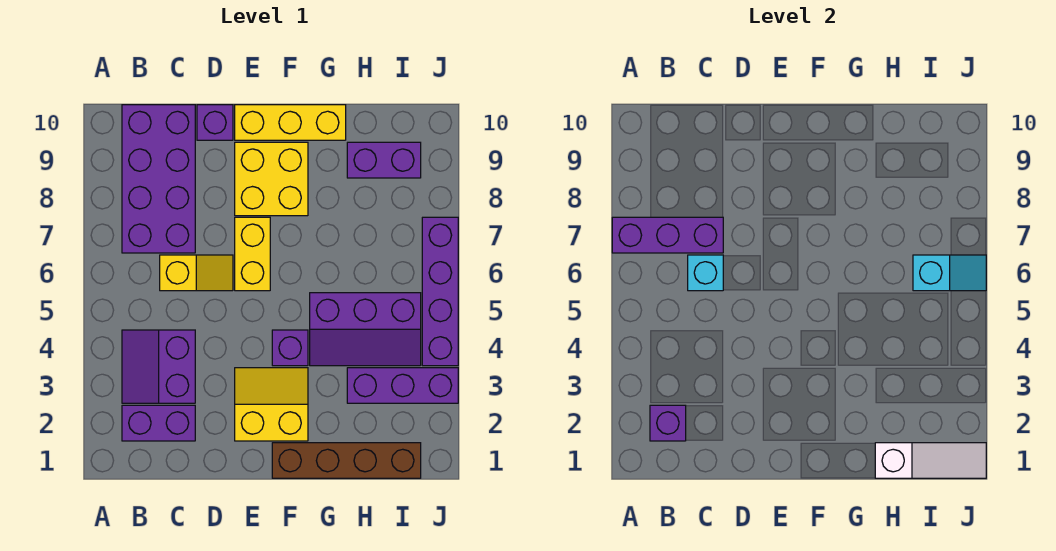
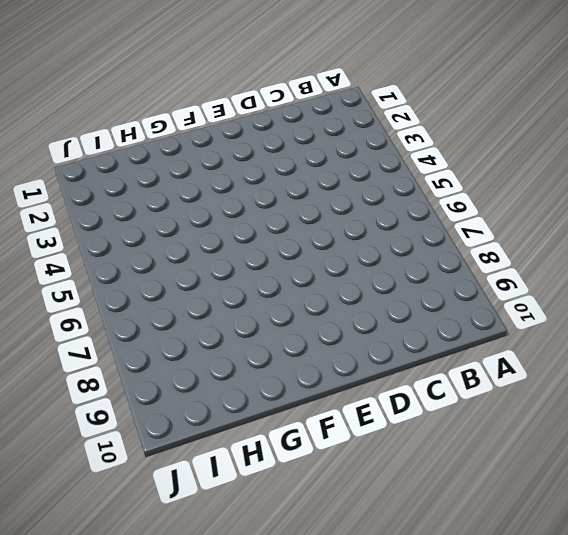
none -> purple brick B2:C2 level 1
none -> purple slope B3:C4 level 1 top C
none -> purple brick B7:C10 level 1

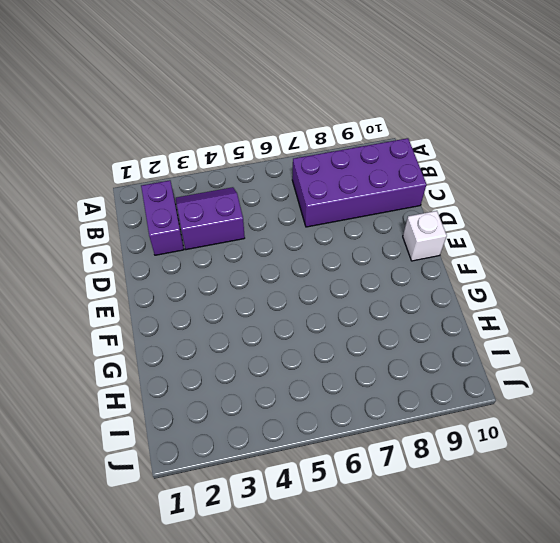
white brick E10 level 1 -> yellow brick E10:G10 level 1
none -> yellow slope C6:D6 level 1 top C
none -> purple brick D10 level 1
none -> yellow slope E2:F3 level 1 top 2

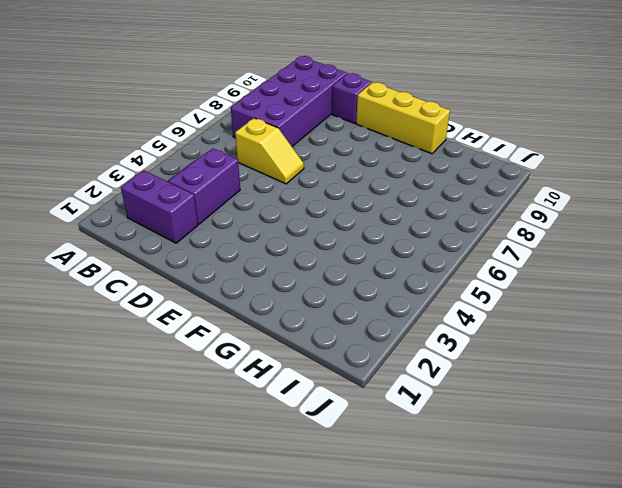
none -> yellow slope E2:F3 level 1 top 2
none -> yellow brick E6:E7 level 1
none -> yellow brick E8:F9 level 1

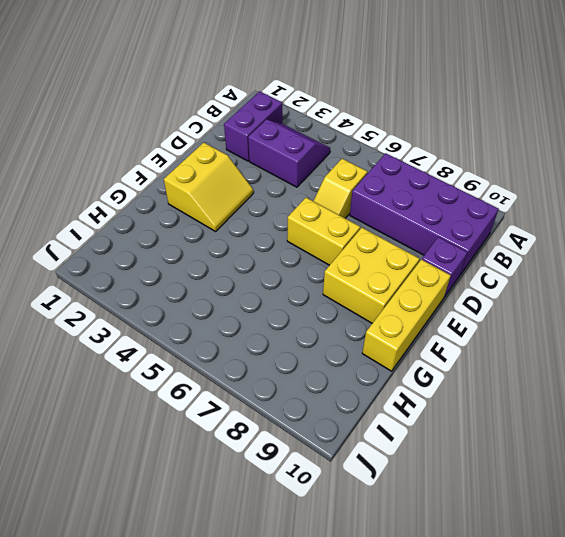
none -> brown brick F1:I1 level 1
none -> purple brick F4 level 1
none -> purple slope G4:I5 level 1 top 5

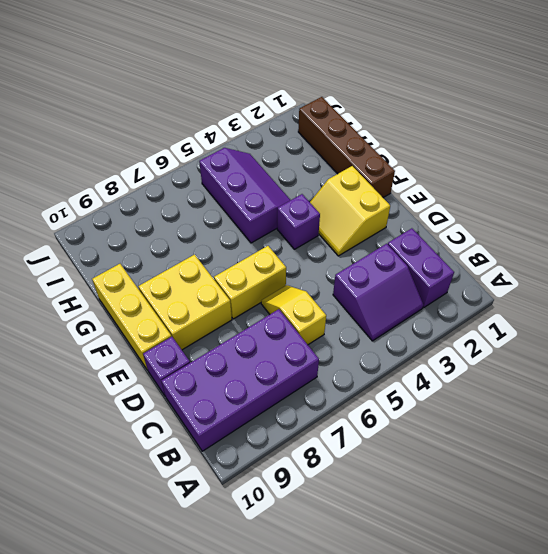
none -> purple brick H3:J3 level 1
none -> purple brick H9:I9 level 1
none -> purple brick J4:J7 level 1

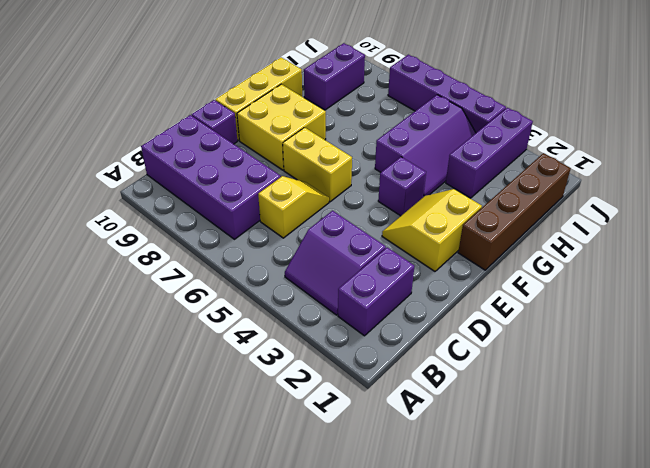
none -> purple brick A7:C7 level 2
none -> purple brick B2 level 2
none -> cyan brick C6 level 2

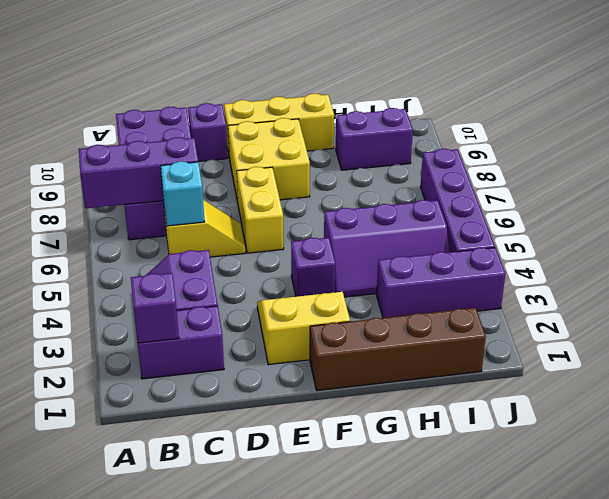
none -> white slope H1:J1 level 2 top H
none -> cyan slope I6:J6 level 2 top I

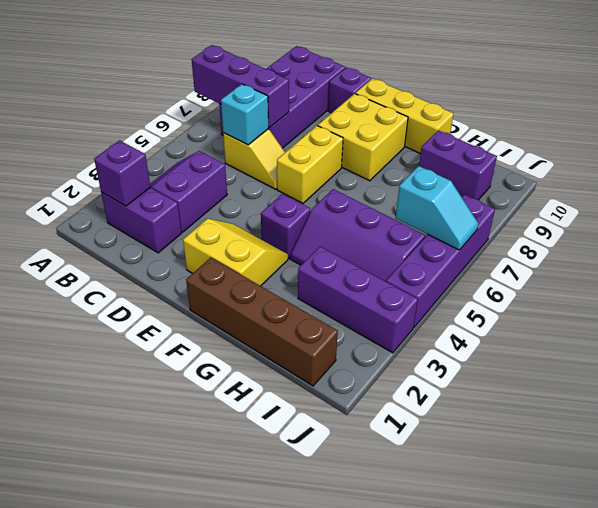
none -> white slope H1:J1 level 2 top H

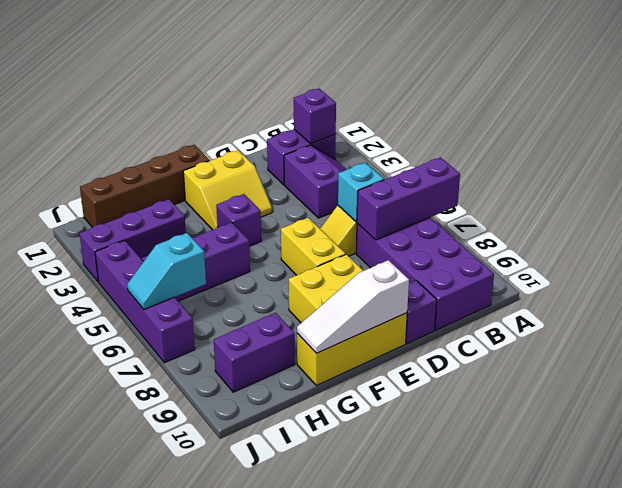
white slope E10:G10 level 2 top E -> white slope H1:J1 level 2 top H

